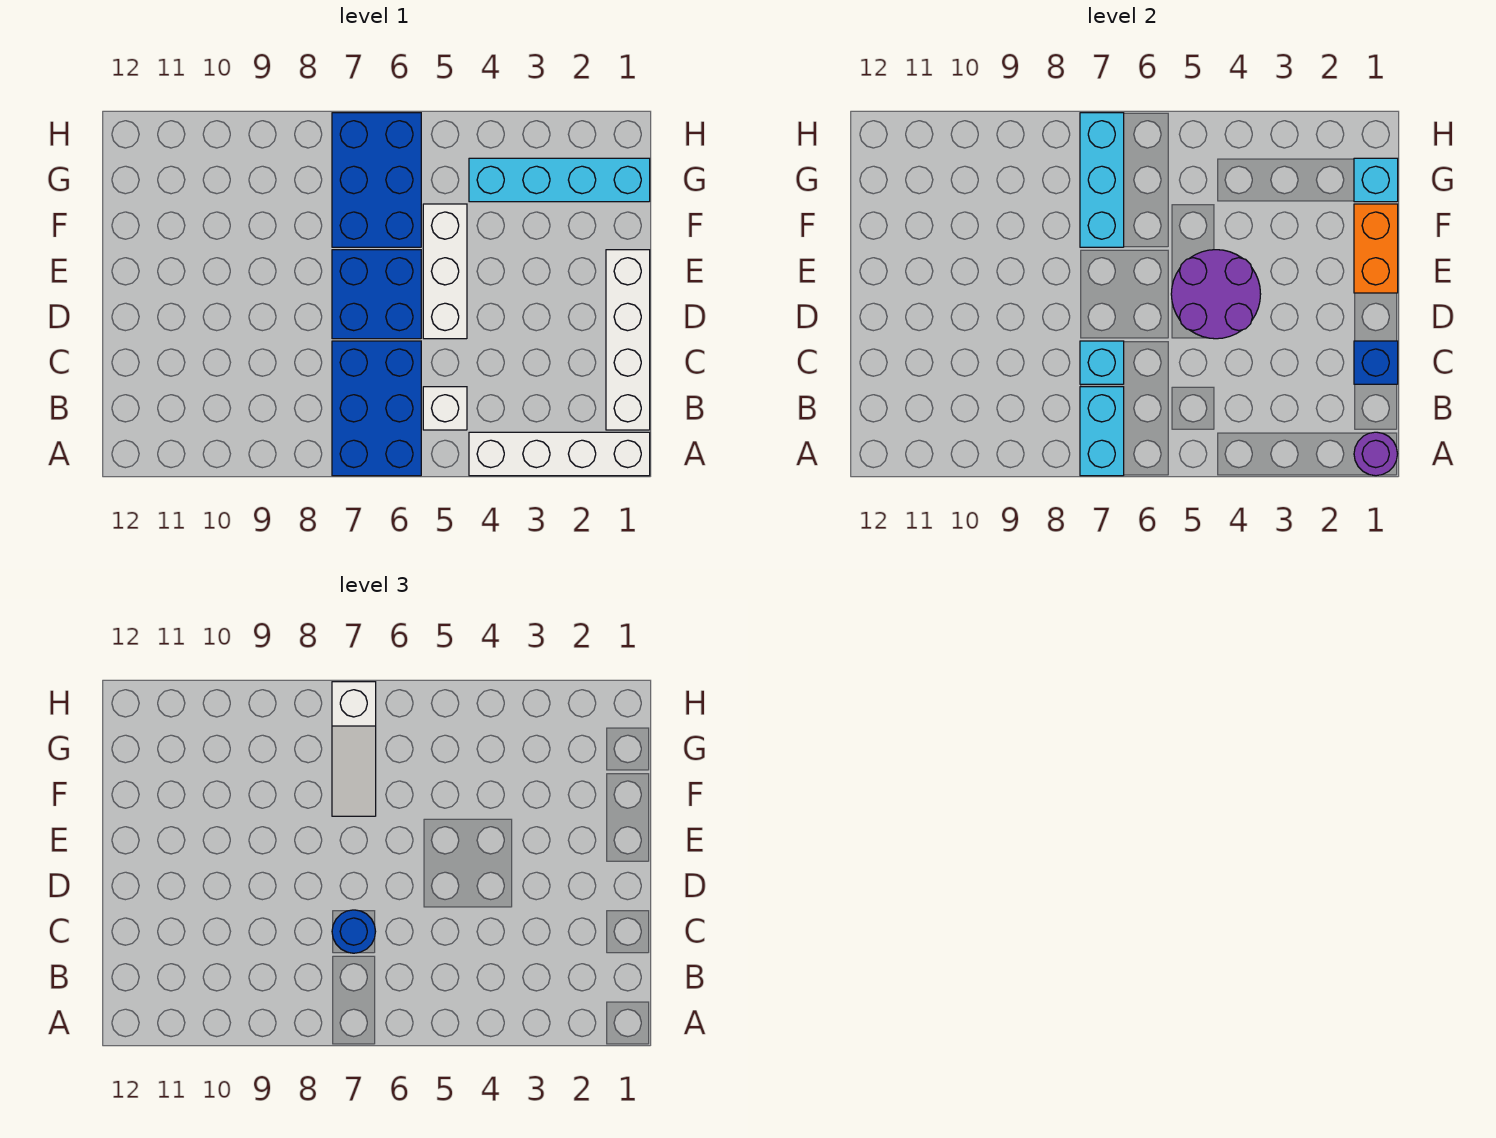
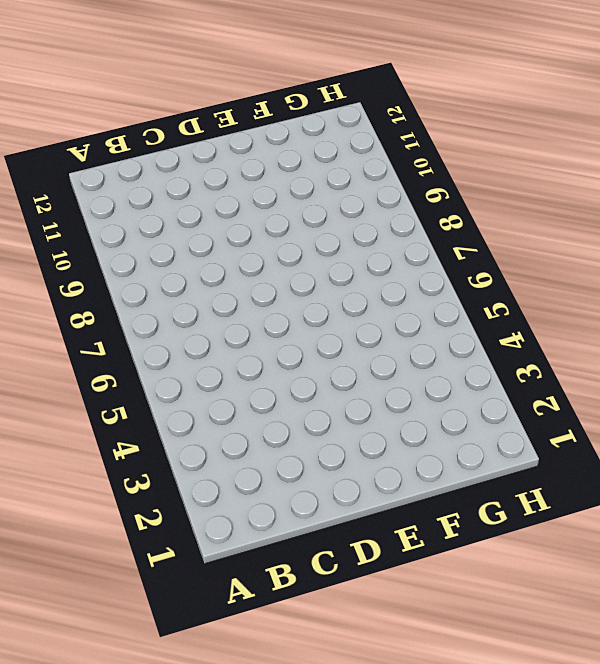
none -> white brick A1:A4 level 1
none -> blue brick A6:C7 level 1
none -> white brick B1:E1 level 1

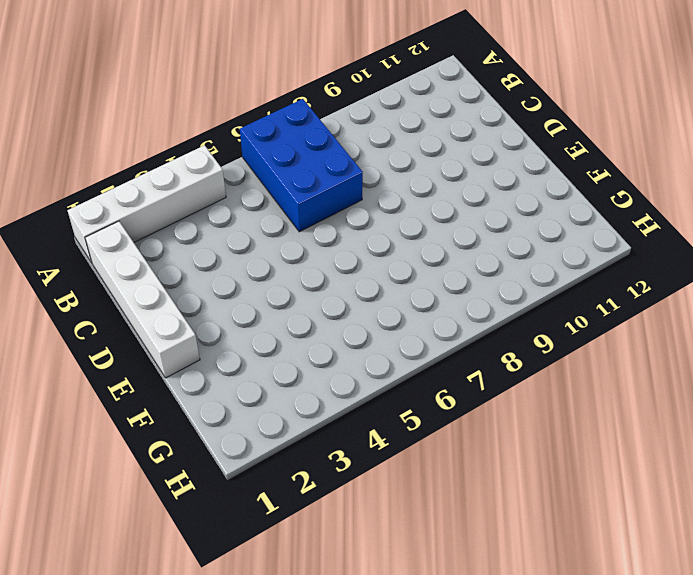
none -> white brick B5 level 1
none -> white brick D5:F5 level 1
none -> blue brick D6:E7 level 1

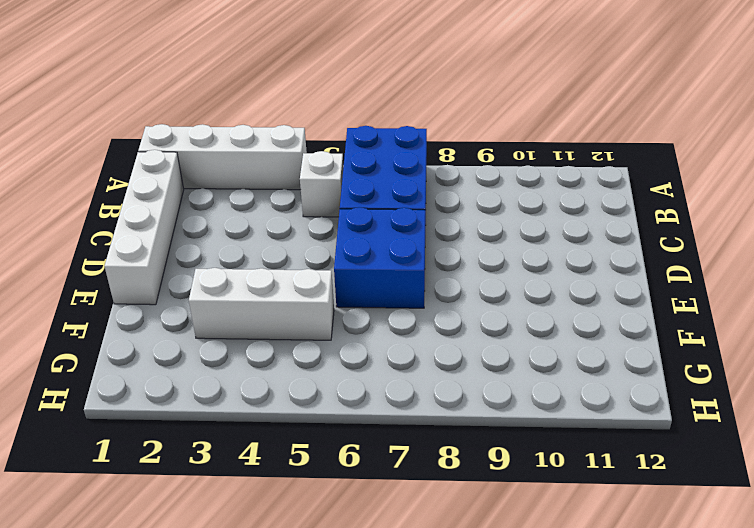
white brick F3:F5 level 1 -> white brick D5:F5 level 1
none -> blue brick F6:H7 level 1
none -> cyan brick G1:G4 level 1
none -> purple round brick A1 level 2

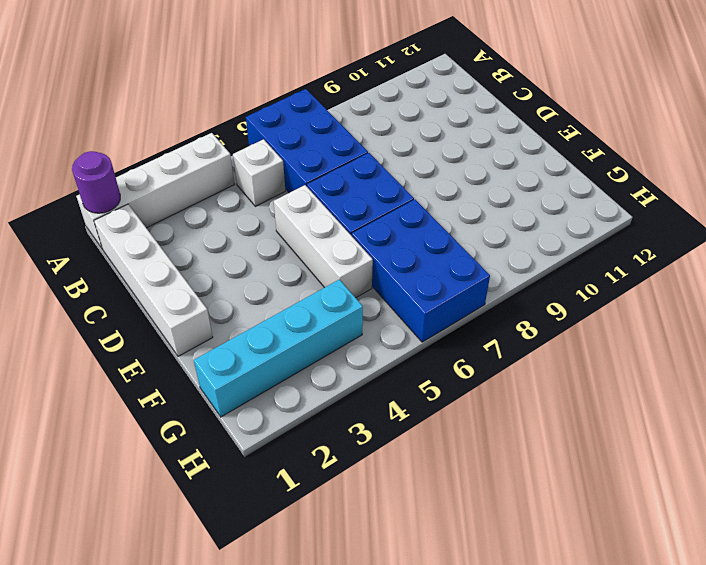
none -> cyan brick A7:B7 level 2
none -> blue brick C1 level 2
none -> cyan brick C7 level 2

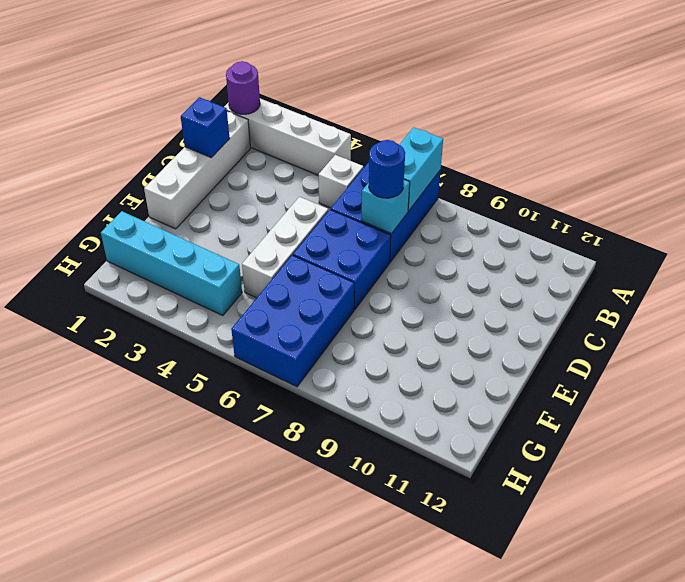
none -> purple round brick D4:E5 level 2
none -> orange brick E1:F1 level 2
none -> cyan brick F7:H7 level 2

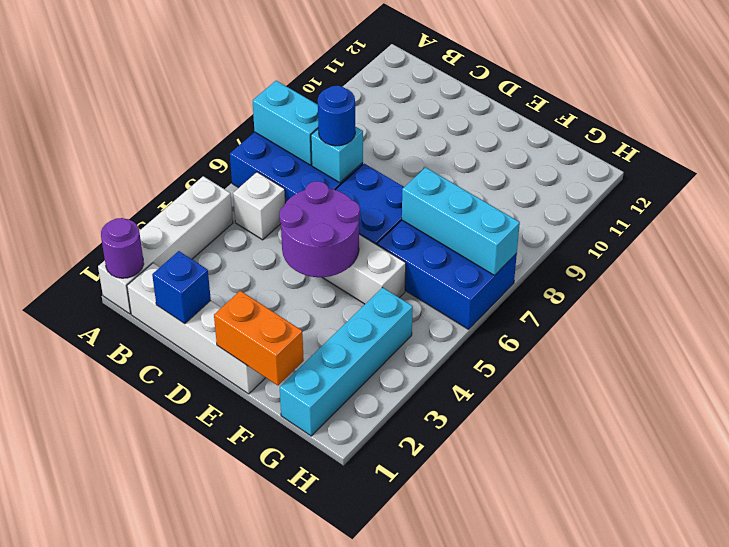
none -> cyan brick G1 level 2
none -> white slope F7:H7 level 3 top H

